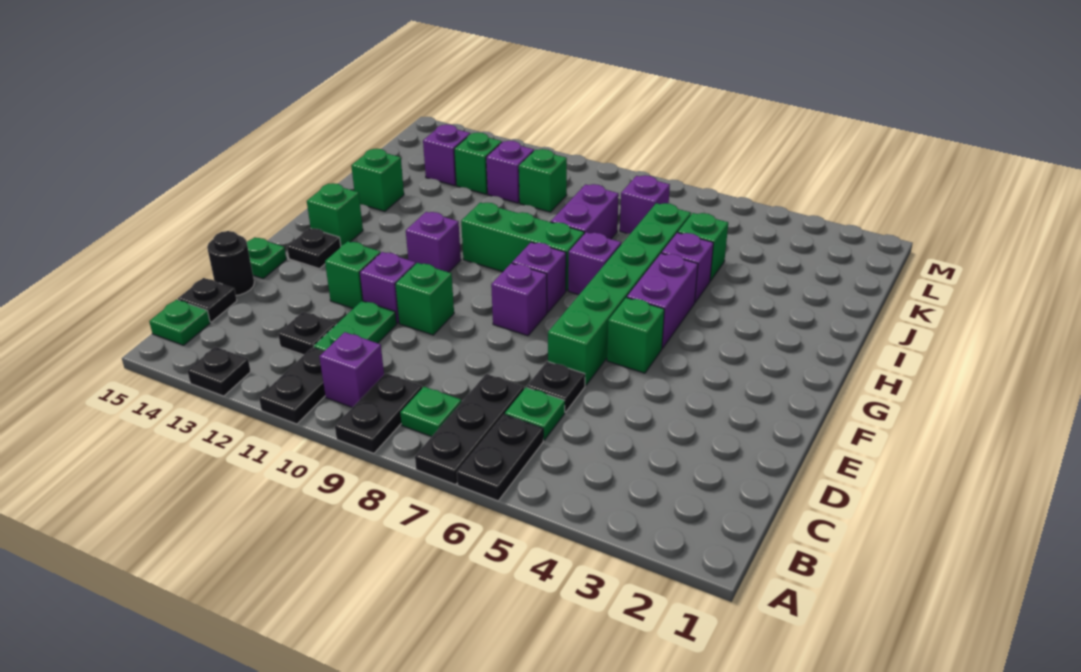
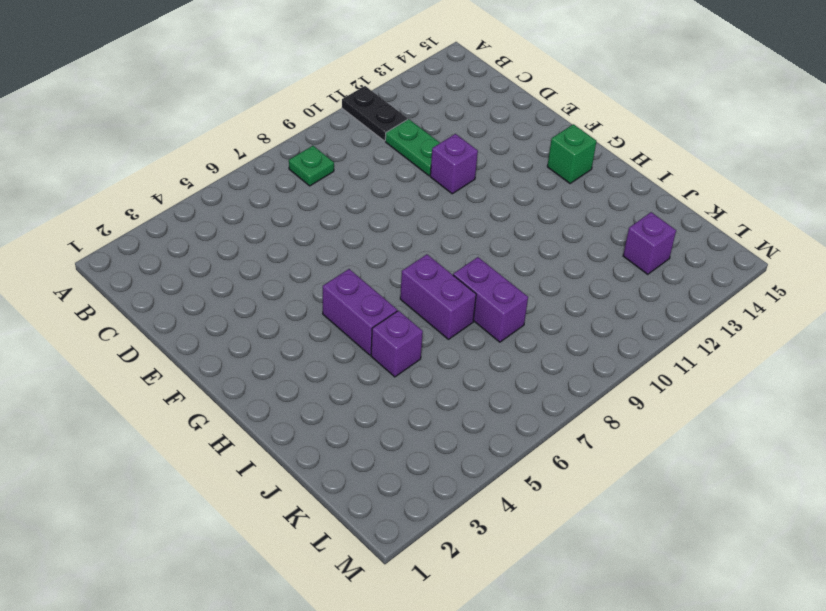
purple brick H7:I7 level 1 -> purple brick H7 level 1
none -> black plate A6:B6 level 1
none -> black plate A7:C7 level 1
none -> black plate A9:B9 level 1
none -> black plate A13 level 1

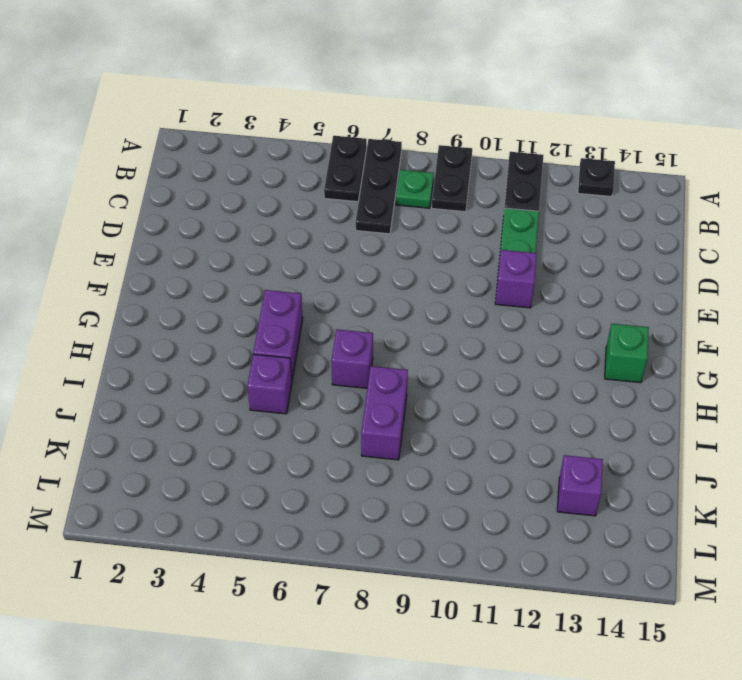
none -> purple brick B10 level 1
none -> green plate B15 level 1
none -> green plate C6 level 1
none -> black plate C12 level 1

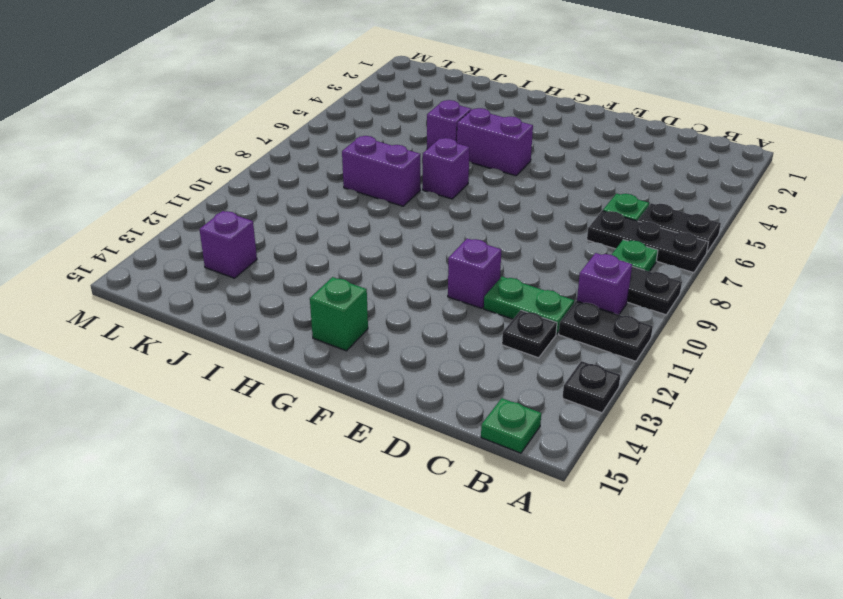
none -> black plate C15 level 1
none -> black plate D6 level 1
none -> black round brick D15 level 1
none -> green brick E6:J6 level 1

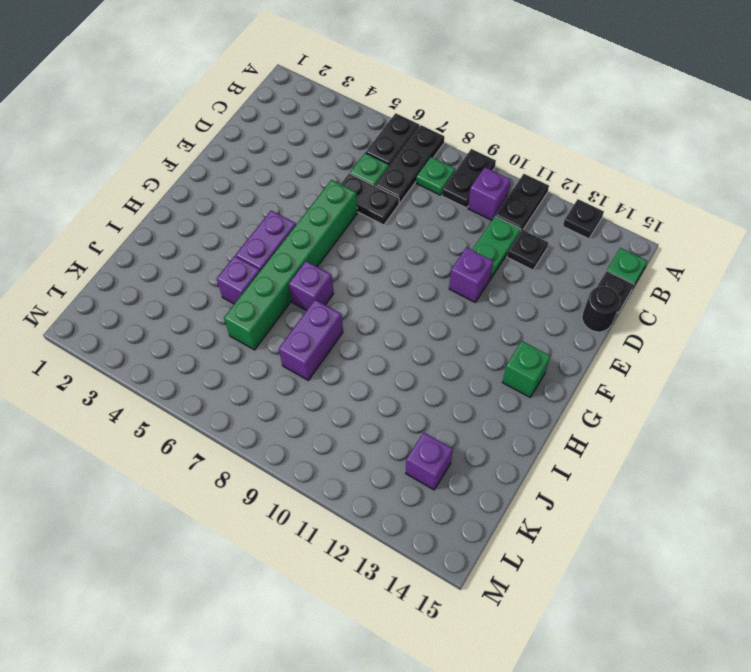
black plate D6:D7 level 1 -> black plate D6 level 1
none -> green brick E10 level 1
none -> green brick E12 level 1
none -> green plate E15 level 1
none -> green brick F5 level 1

